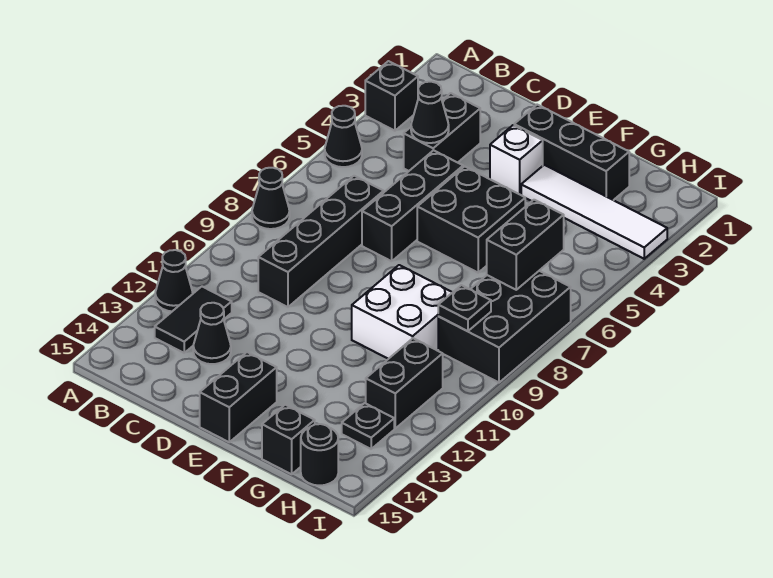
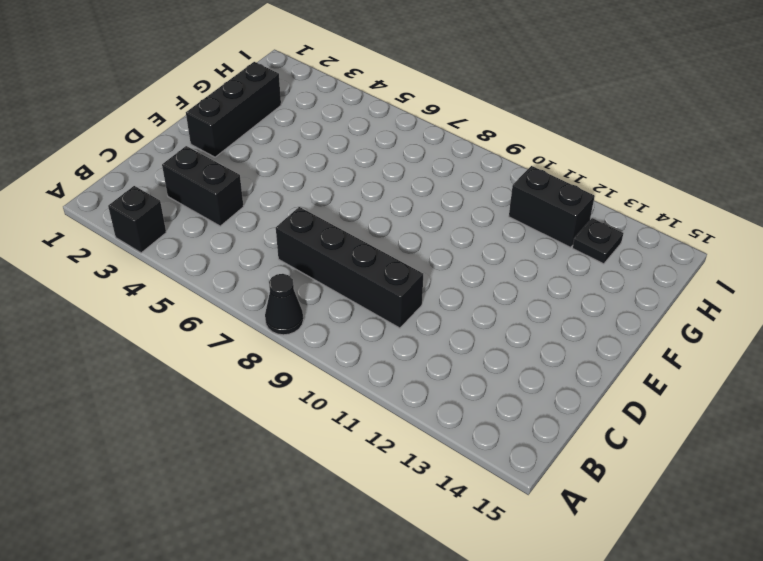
none -> black cone A5 level 1
none -> black cone A12 level 1
none -> black tile B12:B13 level 1

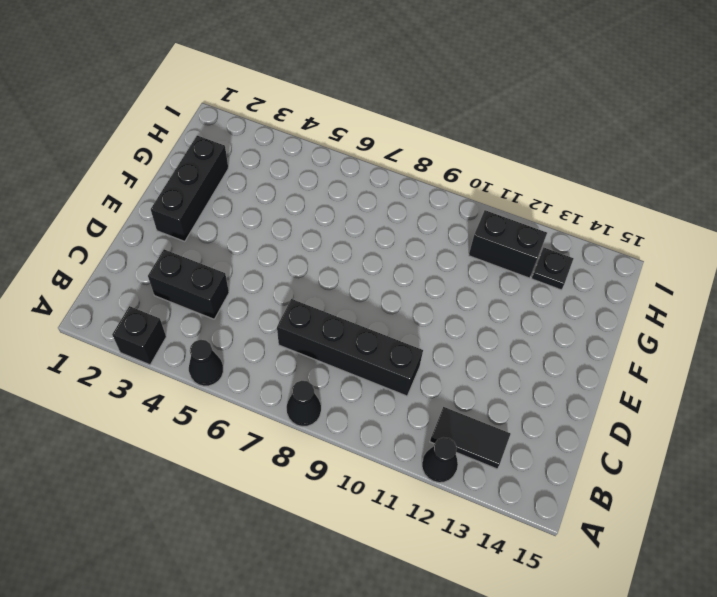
none -> black cone C13 level 1
none -> black brick D5:D7 level 1
none -> white brick E3 level 1

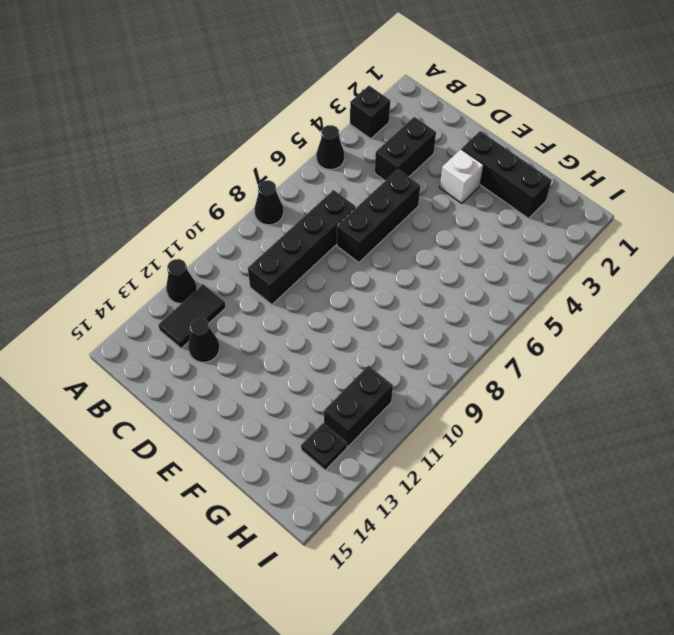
none -> black brick E5:F6 level 1
none -> black brick E14:E15 level 1
none -> white tile F3:I3 level 1

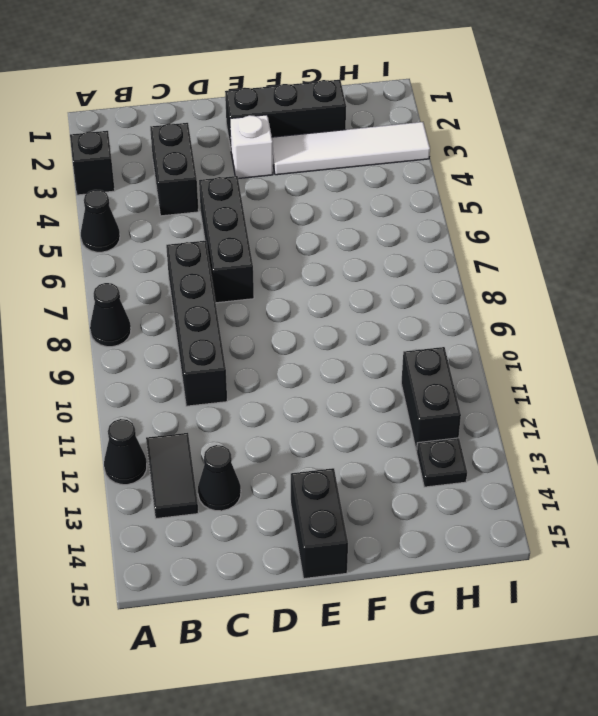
none -> black brick E5:F6 level 1
none -> white brick F9:G10 level 1
none -> black brick G15 level 1

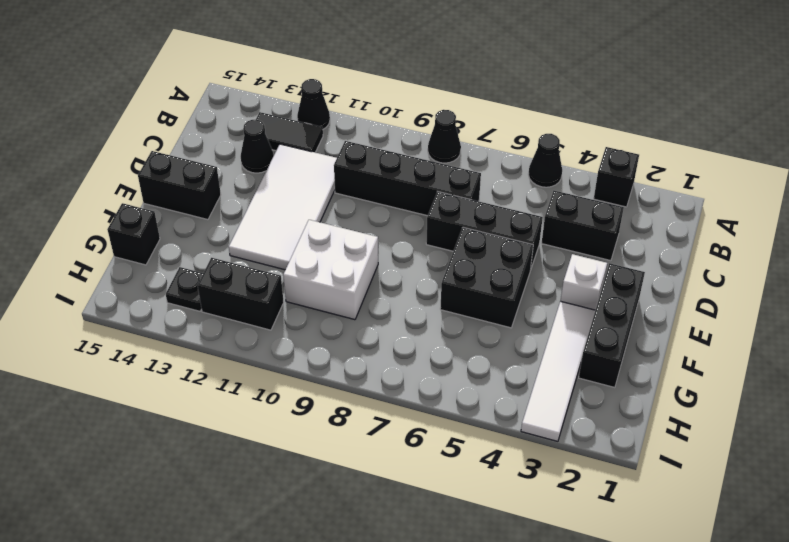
white tile C11:F12 level 1 -> none
none -> black brick H7:I9 level 1
none -> black round brick H15 level 1
none -> black cone C4 level 2

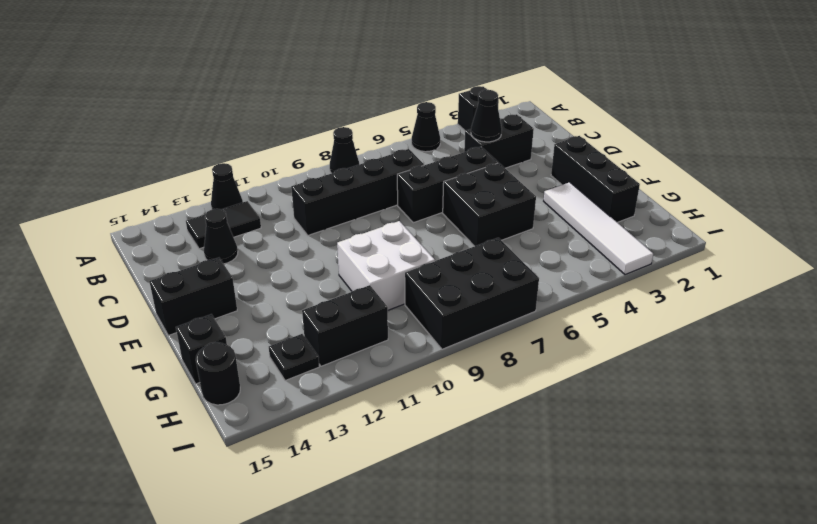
none -> white brick E3 level 1
none -> black brick H6:H7 level 2
none -> black plate H9 level 2

